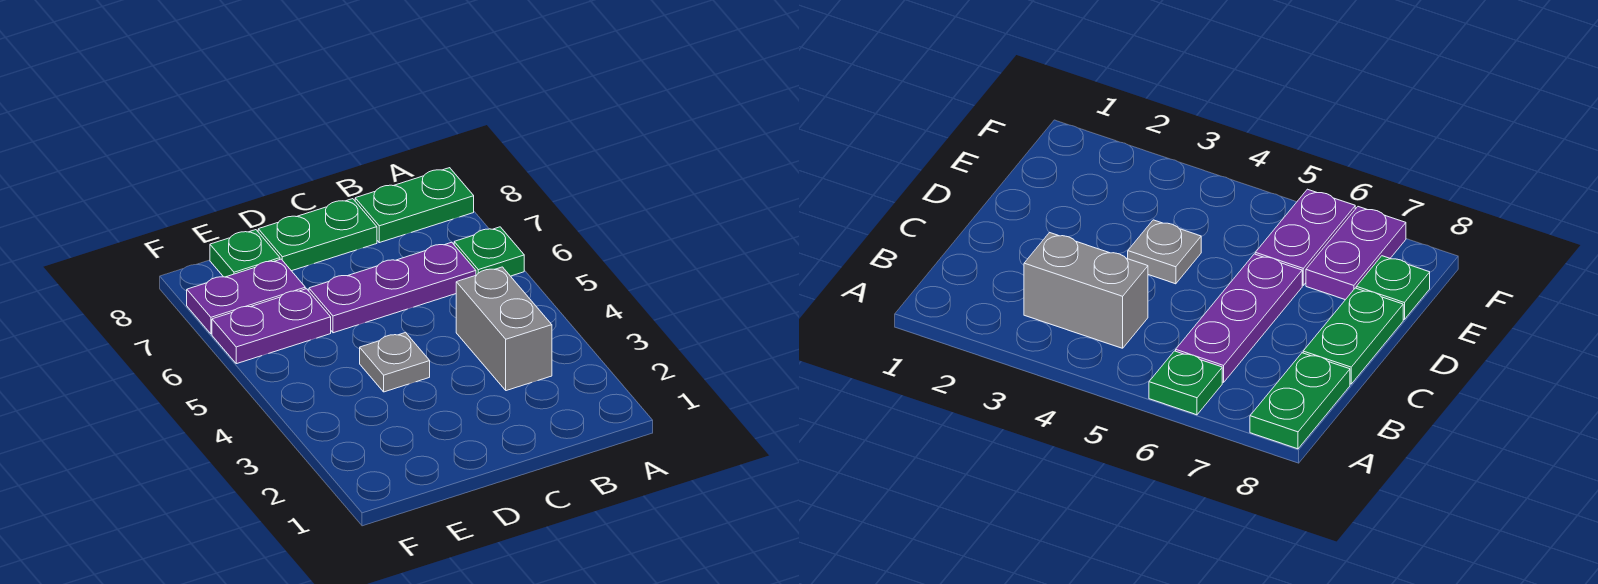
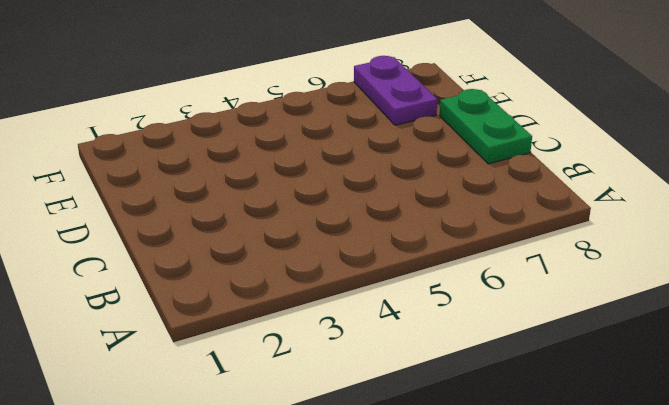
none -> green plate A6 level 1
none -> green plate A8:B8 level 1

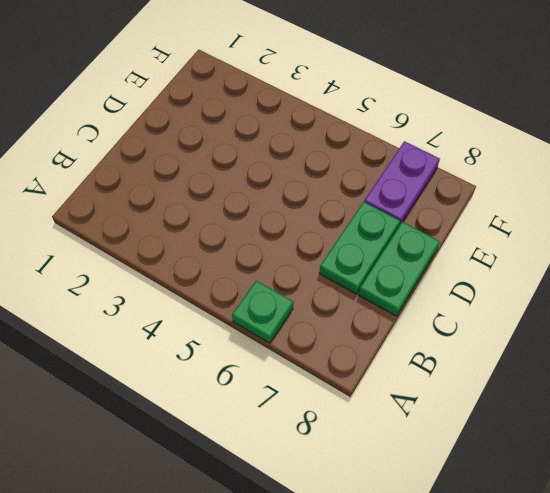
green plate C7:D7 level 1 -> green plate A8:B8 level 1
none -> grey brick B3:B4 level 1
none -> purple plate B6:D6 level 1

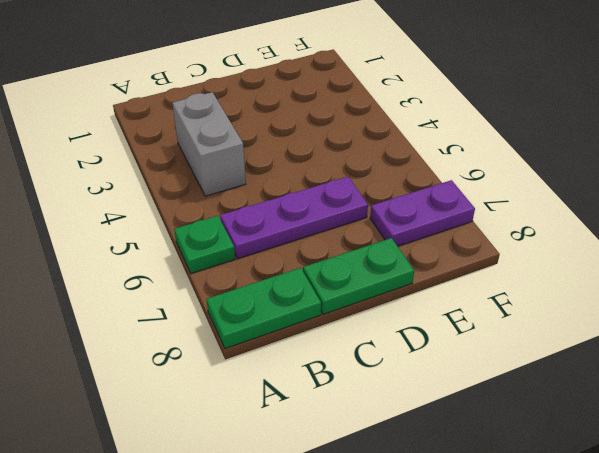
none -> grey plate D4 level 1
none -> purple plate E6:F6 level 1

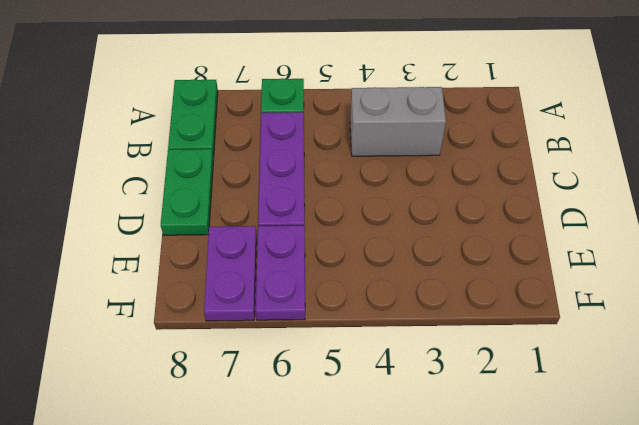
none -> grey plate D4 level 1
none -> green plate E8 level 1

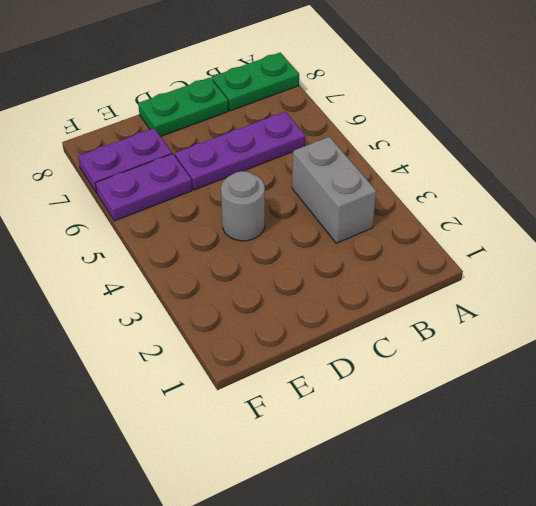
grey round brick D4 level 1 -> grey plate D4 level 1
none -> green plate A6 level 1
none -> green plate E8 level 1

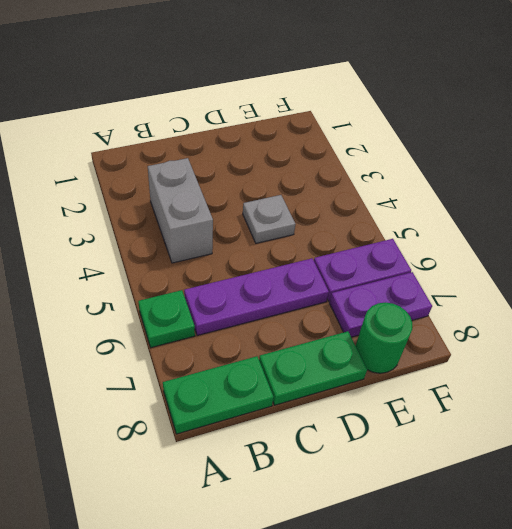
green round brick E8 level 1 -> green plate E8 level 1

